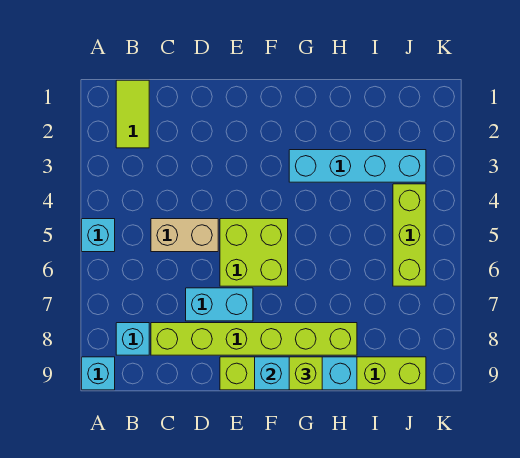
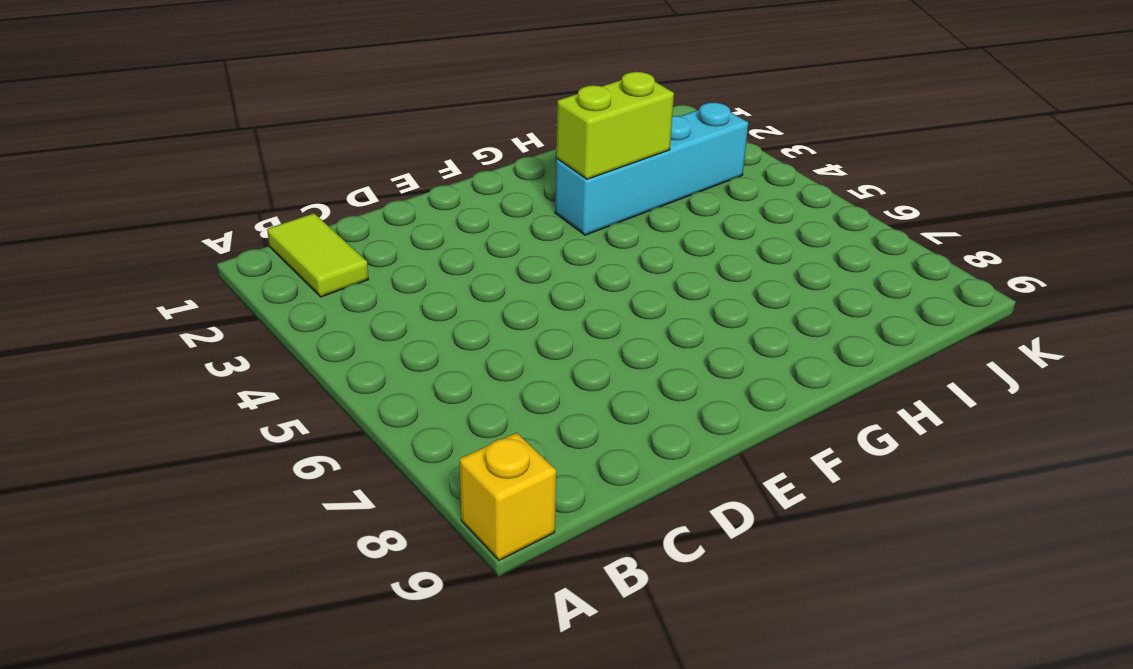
yellow brick A9 level 1 -> cyan brick A9 level 1
lime brick G3:H3 level 2 -> none
none -> cyan brick A5 level 1
none -> cyan brick B8 level 1
none -> tan brick C5:D5 level 1

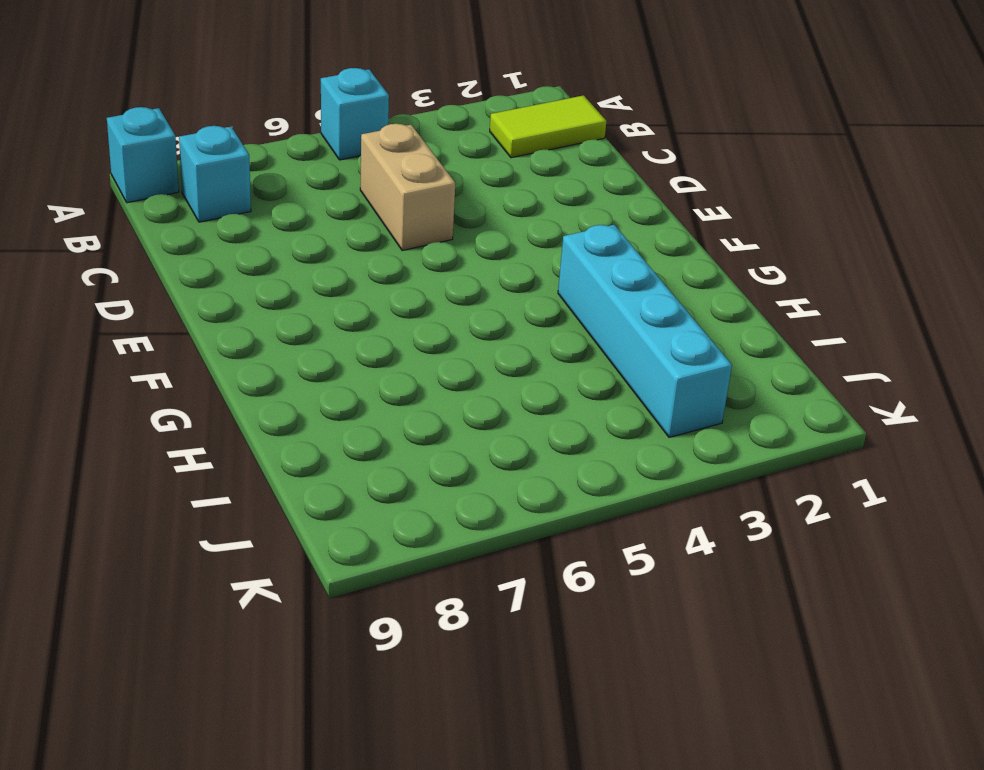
none -> lime brick C8:H8 level 1
none -> cyan brick D7:E7 level 1
none -> lime brick E5:F6 level 1

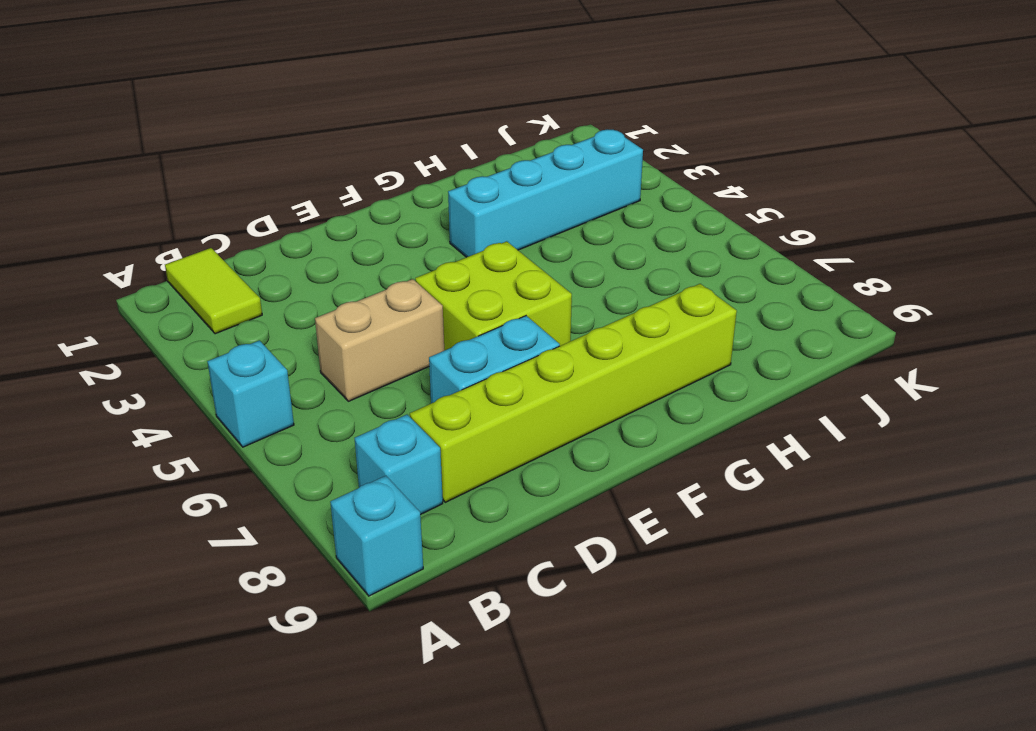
none -> lime brick E9:J9 level 1
none -> lime brick J4:J6 level 1
none -> cyan brick F9:H9 level 2

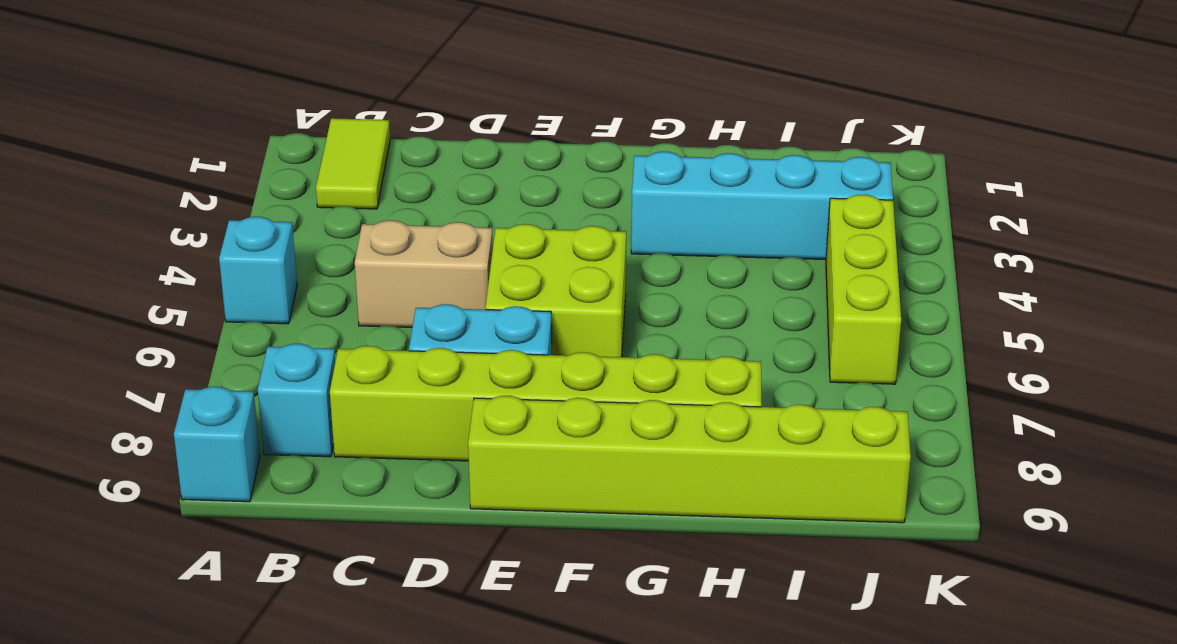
none -> cyan brick F9:H9 level 2
none -> lime brick G9 level 3

